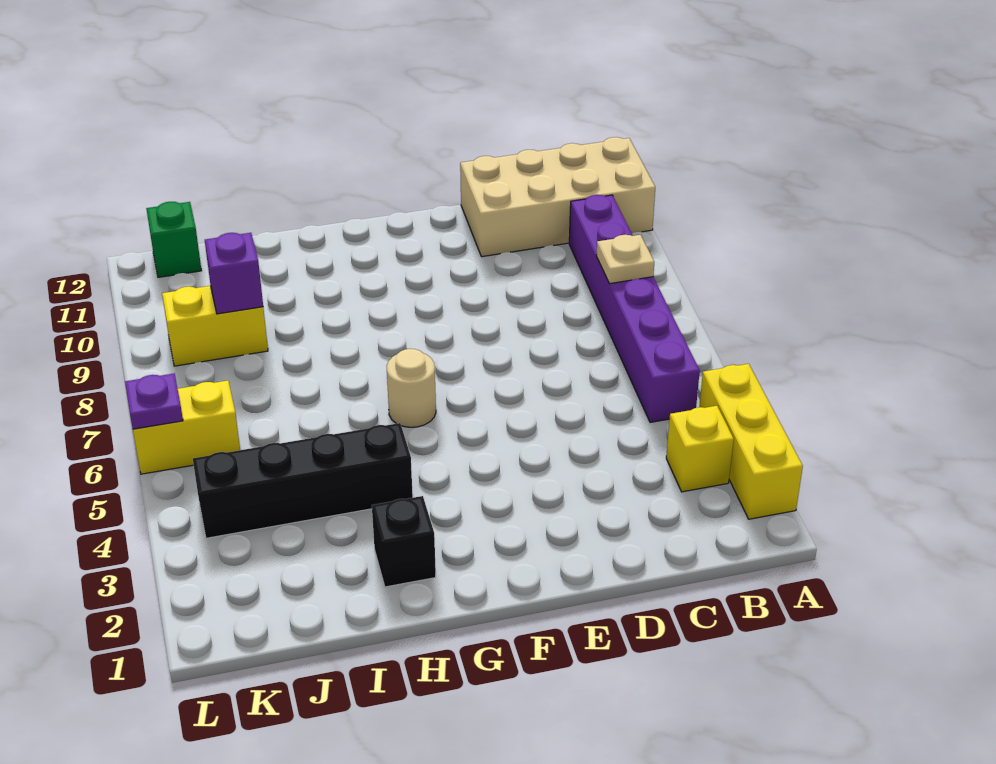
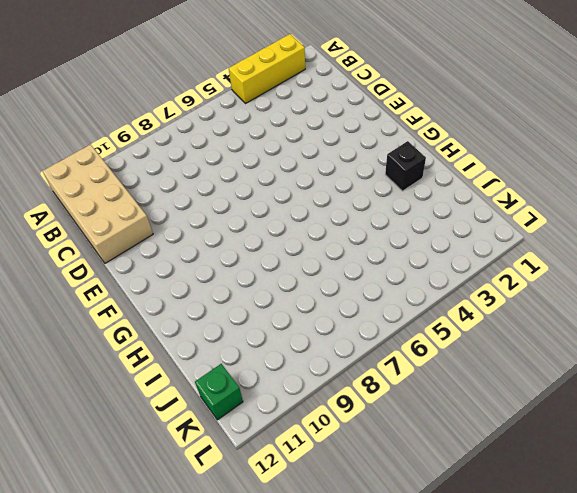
none -> yellow brick B3 level 1
none -> purple brick B5:B10 level 1
none -> tan round brick G6 level 1

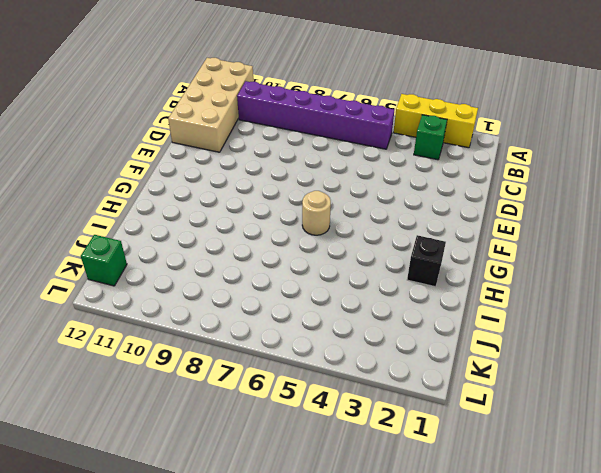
green brick B3 level 1 -> yellow brick B3 level 1
none -> black brick H4:K4 level 1
none -> yellow brick J9:K9 level 1
none -> yellow brick K6:L6 level 1

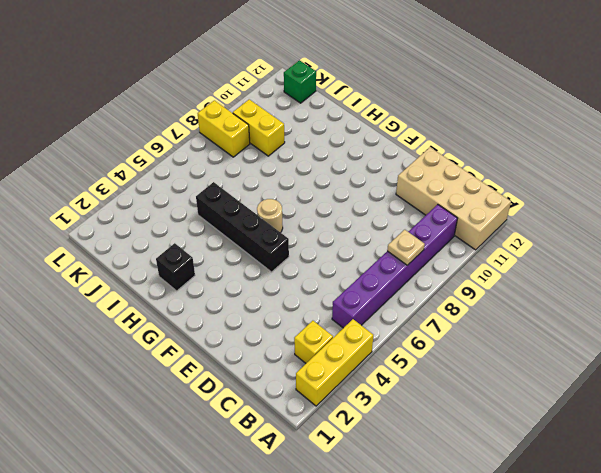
black brick F5:I5 level 1 -> black brick H4:K4 level 1
yellow brick K8:L8 level 1 -> yellow brick K6:L6 level 1
none -> purple brick J9 level 2
none -> purple plate L6 level 2

